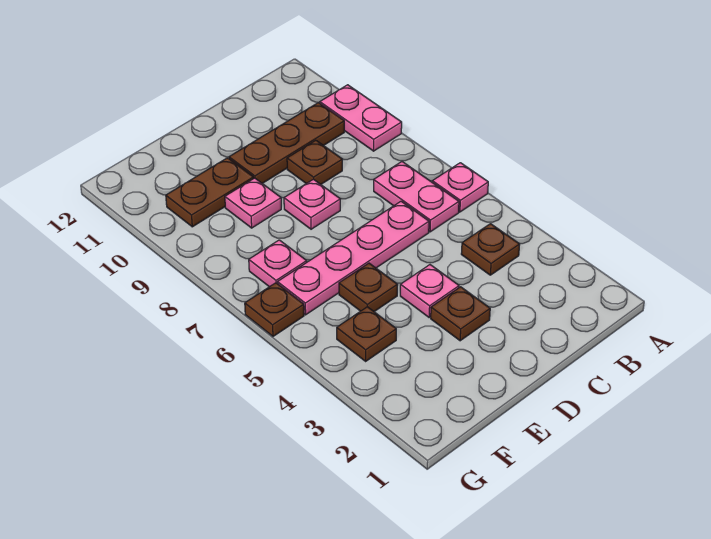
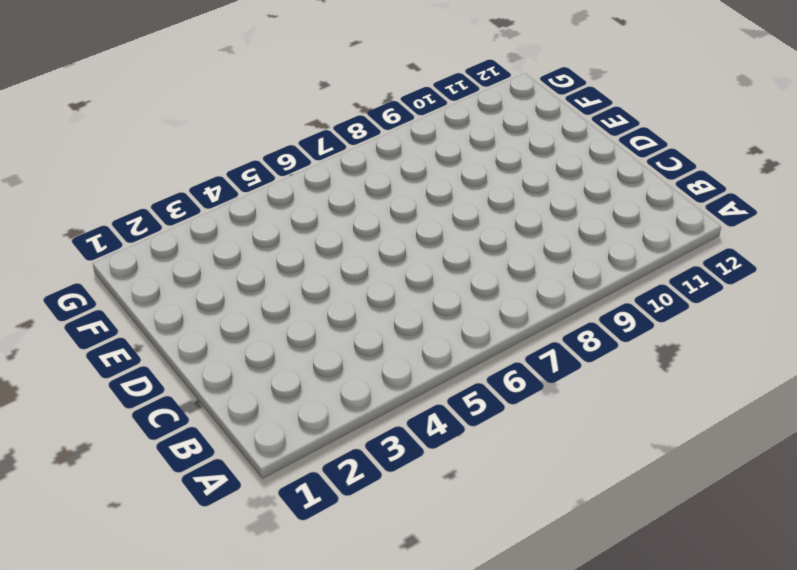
none -> pink plate A6 level 1
none -> pink plate A9:A10 level 1
none -> brown plate B4 level 1

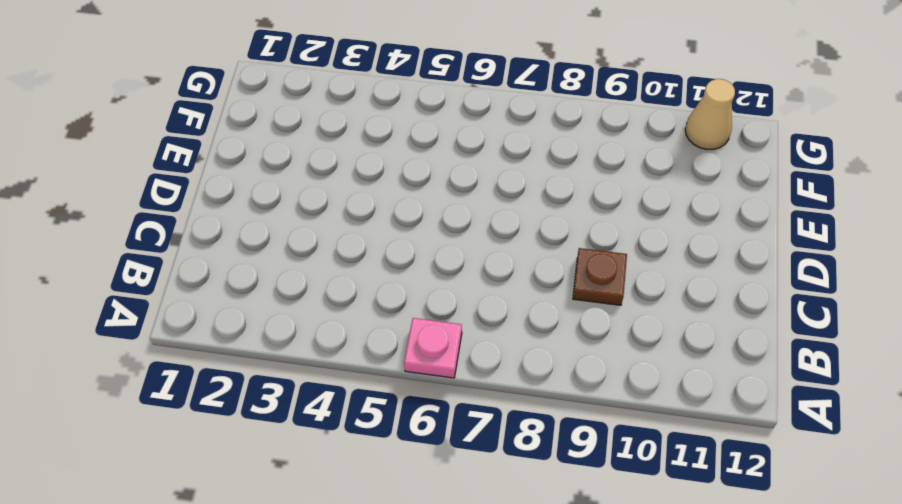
tan cone G11 level 1 -> none
none -> pink plate A9:A10 level 1
none -> brown plate B4 level 1
none -> pink plate B6:B7 level 1

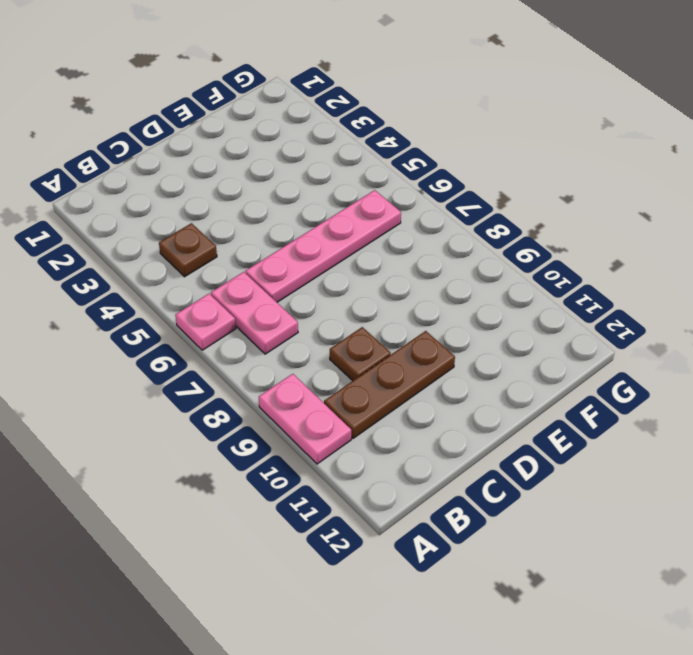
none -> brown plate D3 level 1
none -> pink plate D4 level 1
none -> pink plate D8 level 1

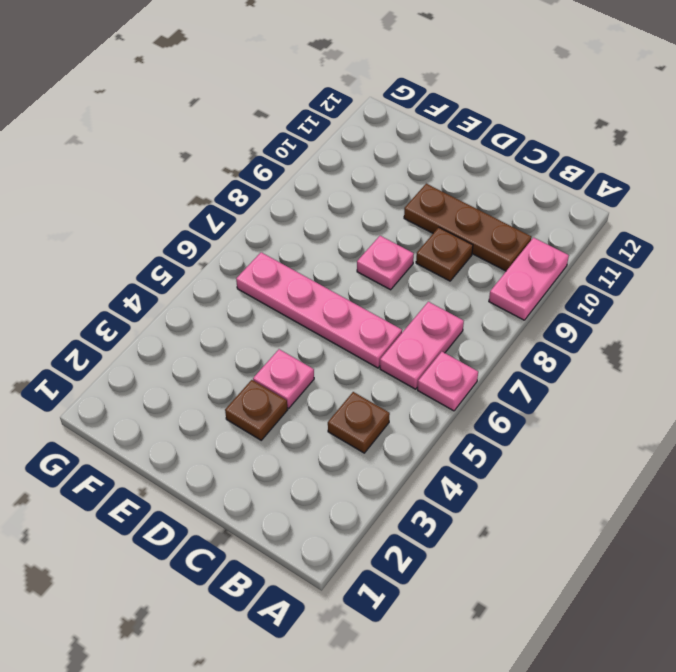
none -> brown plate E5 level 1
none -> pink plate E9 level 1
none -> brown plate E10:F10 level 1

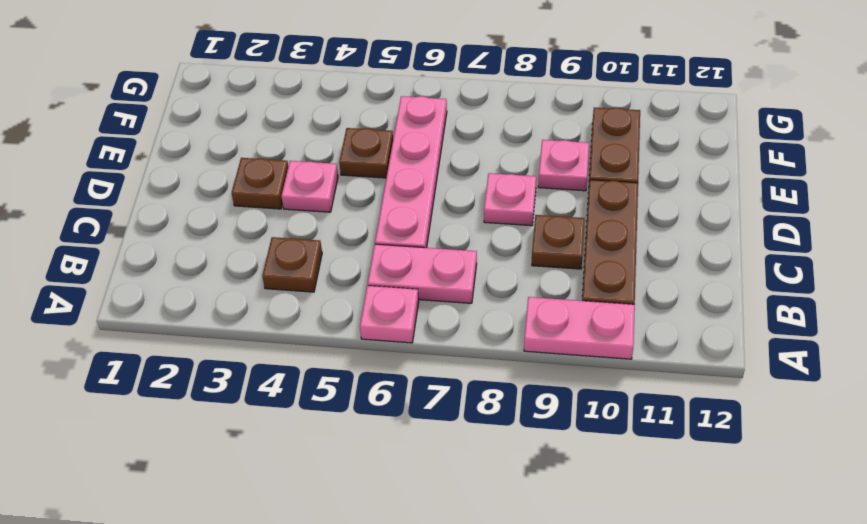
none -> brown plate F4 level 1
none -> pink plate F7 level 1
none -> brown plate G6 level 1

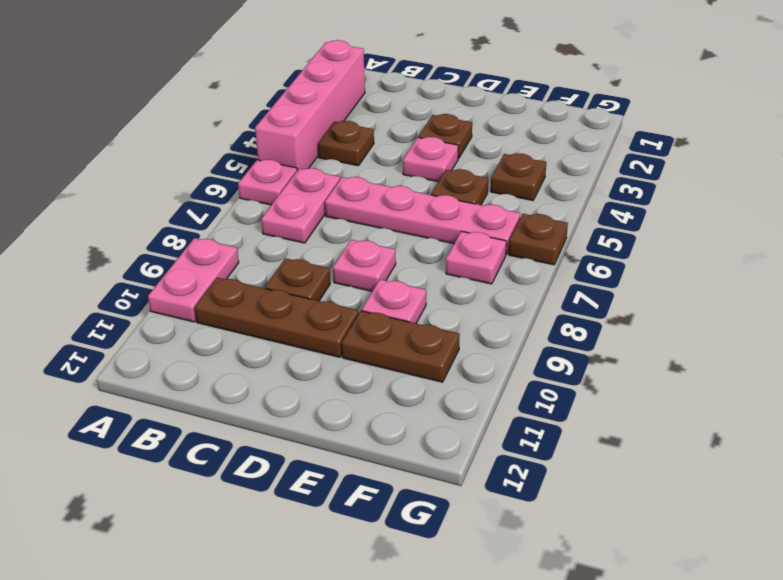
pink brick A2:A5 level 1 -> none

